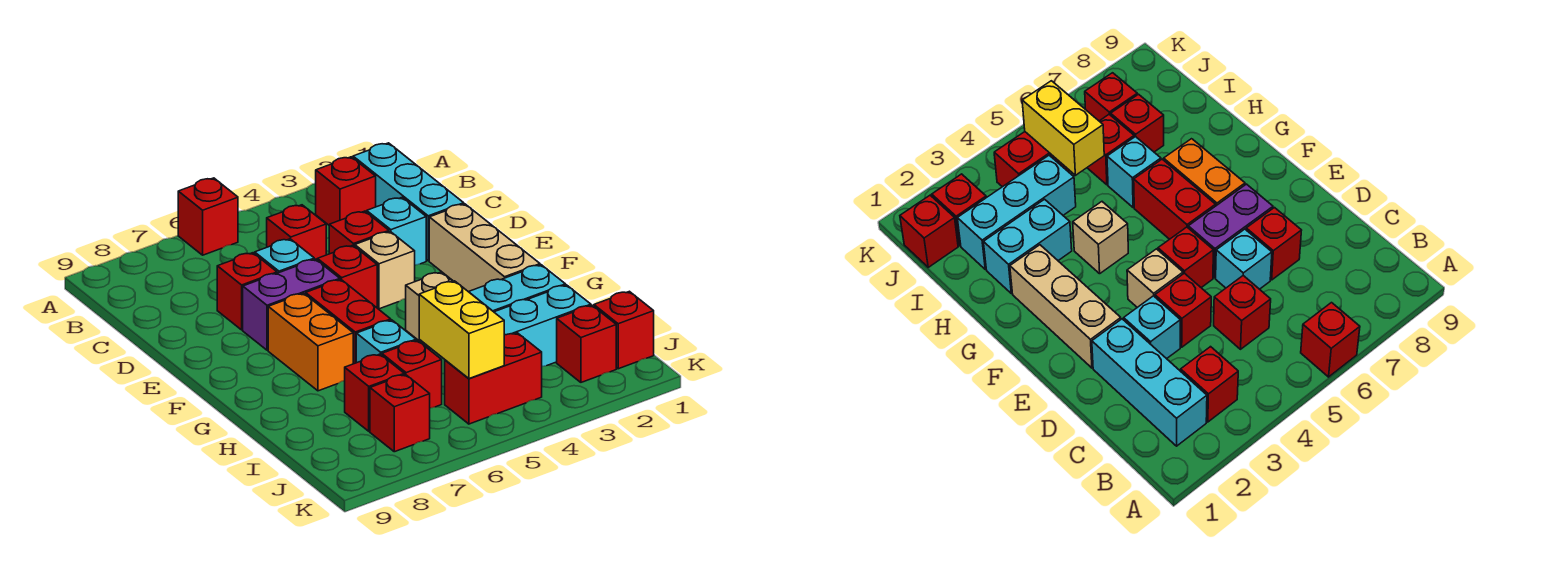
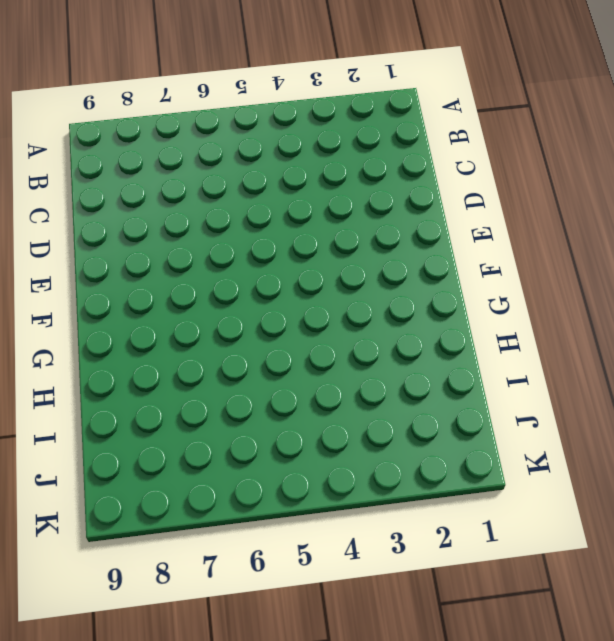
none -> red brick A6 level 1
none -> cyan brick B2:D2 level 1
none -> red brick B3 level 1

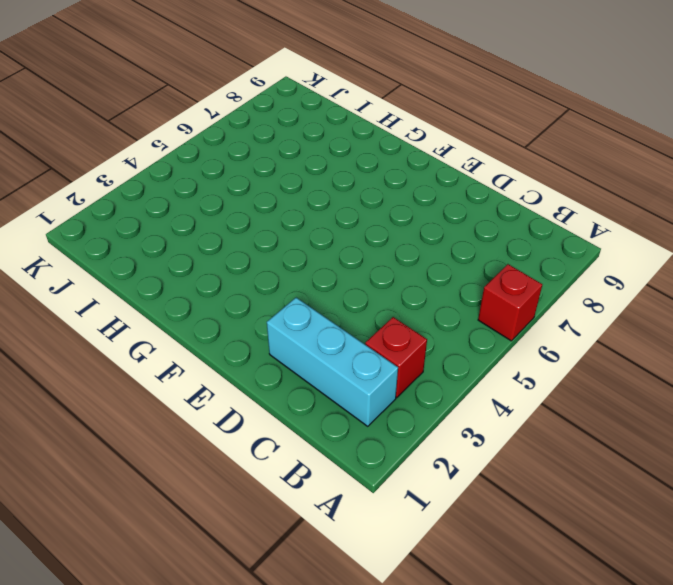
none -> red brick C5 level 1
none -> cyan brick D3 level 1
none -> red brick D4 level 1

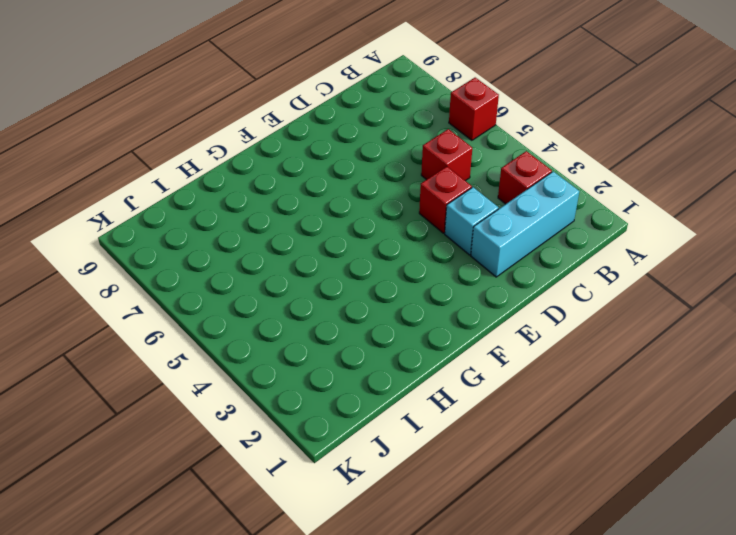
none -> cyan brick D6 level 1
none -> red brick D7 level 1
none -> tan brick E2:G2 level 1

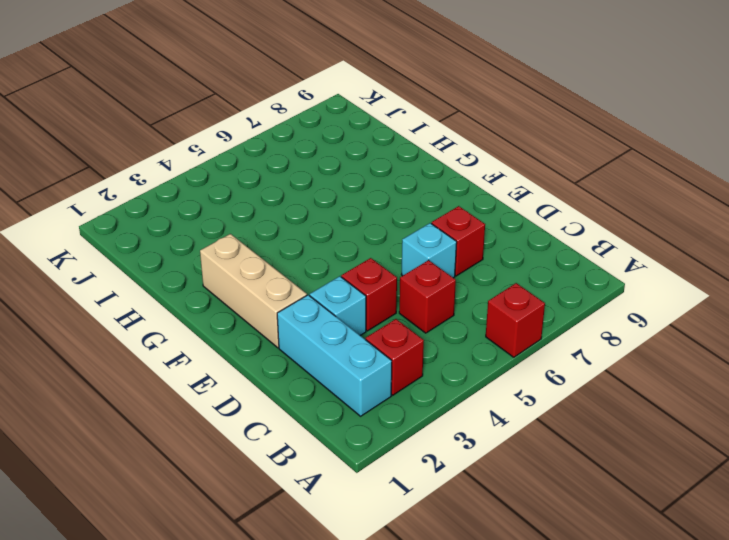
none -> tan brick E4 level 1
none -> red brick E5 level 1
none -> purple brick E6:E7 level 1

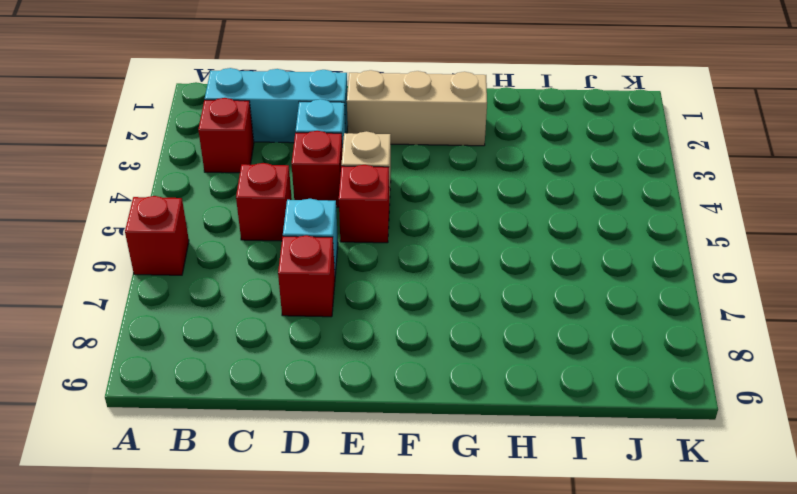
none -> purple brick E6:E7 level 1
none -> red brick F6:G6 level 1
none -> orange brick F7:G7 level 1

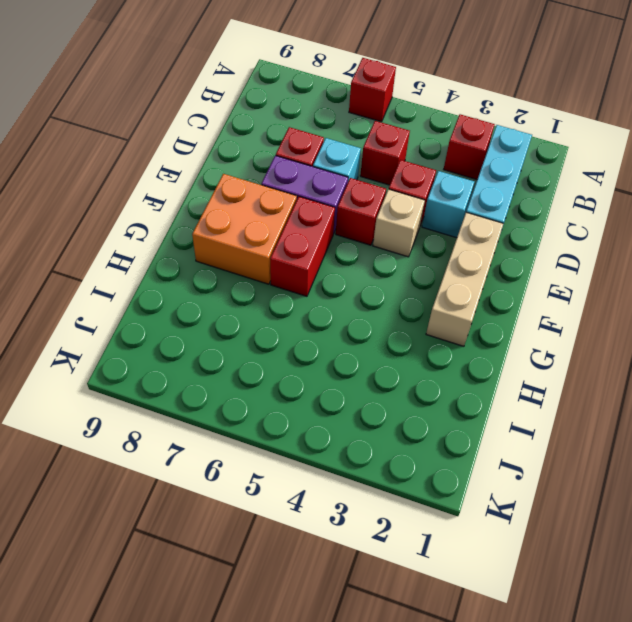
orange brick F7:G8 level 1 -> orange brick F7:G7 level 1
none -> tan brick G4 level 1
none -> cyan brick H2:H3 level 1
none -> cyan brick H6 level 1

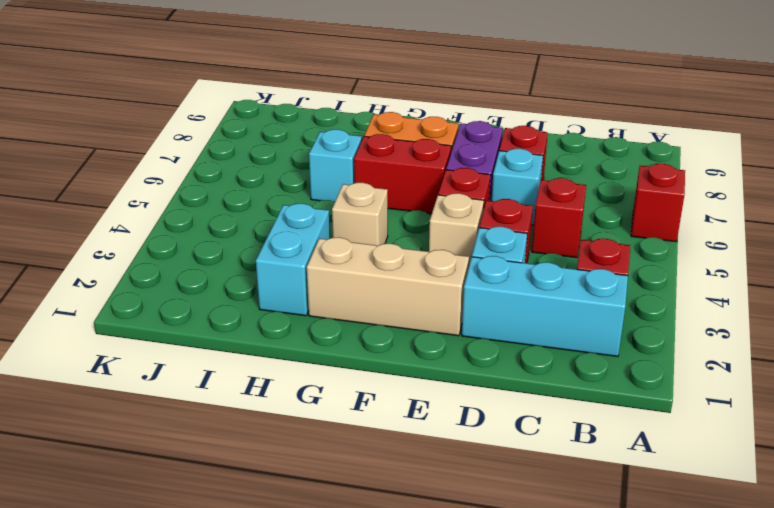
none -> cyan brick I2:I4 level 1
none -> red brick I6 level 1
none -> red brick I7 level 1

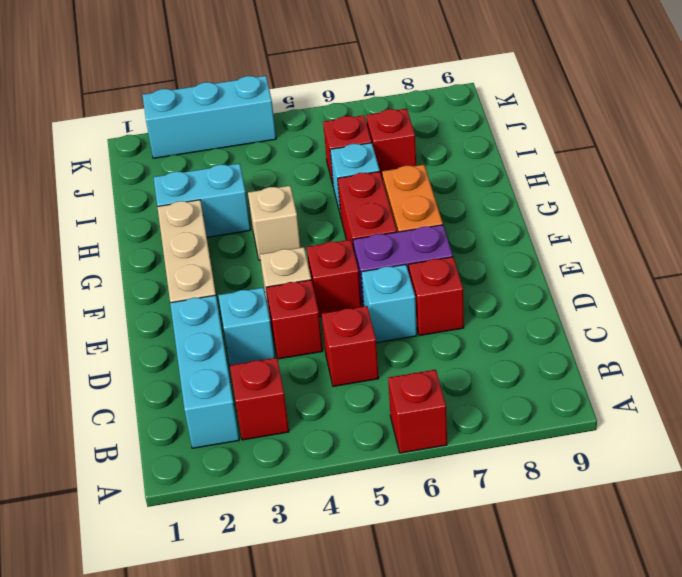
cyan brick K2:K4 level 1 -> cyan brick I2:I4 level 1
none -> red brick J1 level 1
none -> red brick J2 level 1
none -> red brick J4:J5 level 1

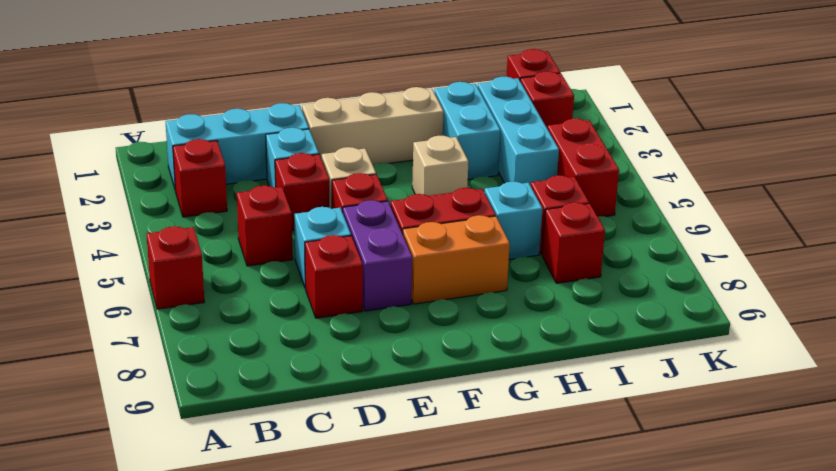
none -> red brick J7 level 1
none -> yellow brick I5:J5 level 2

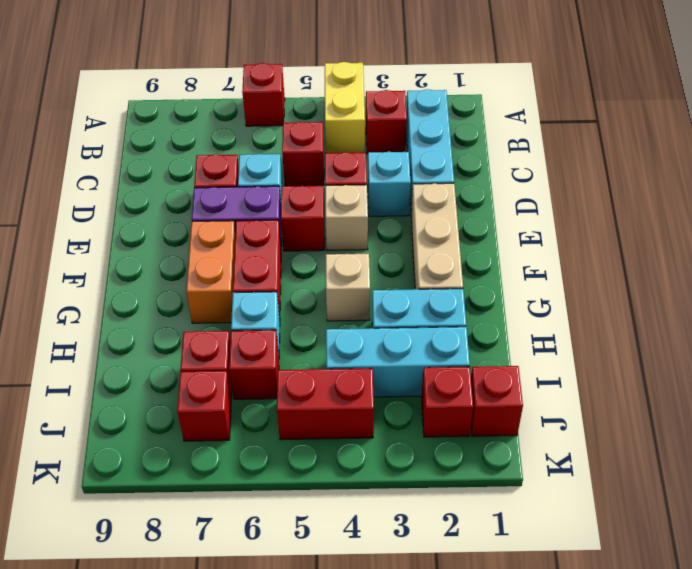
yellow brick A4:B4 level 1 -> yellow brick I5:J5 level 2

